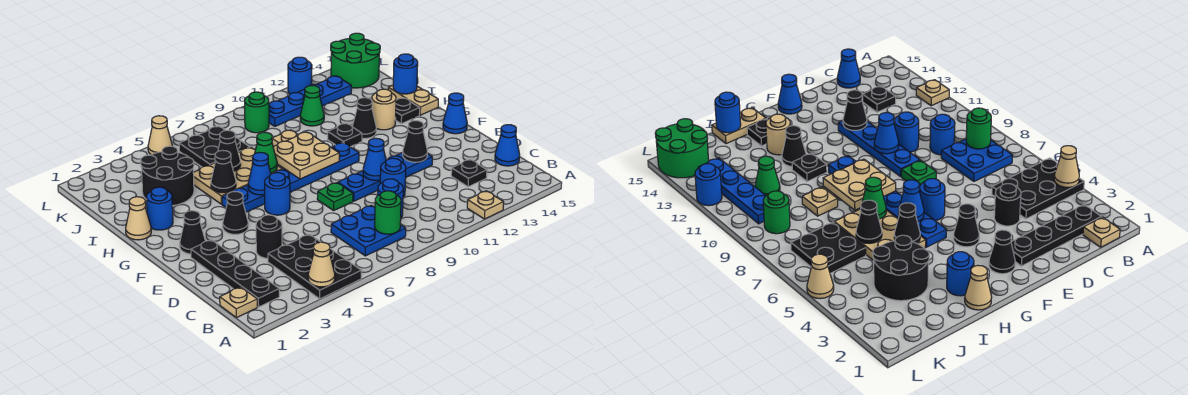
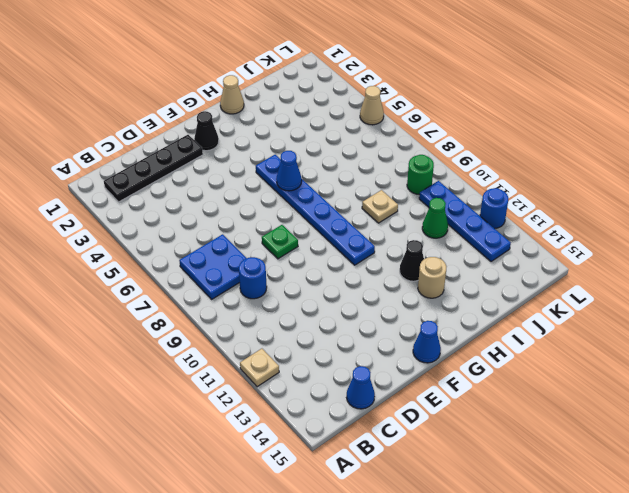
none -> black plate A4:C5 level 1
none -> tan plate B1 level 1
none -> black plate C13 level 1
none -> black round brick D4 level 1

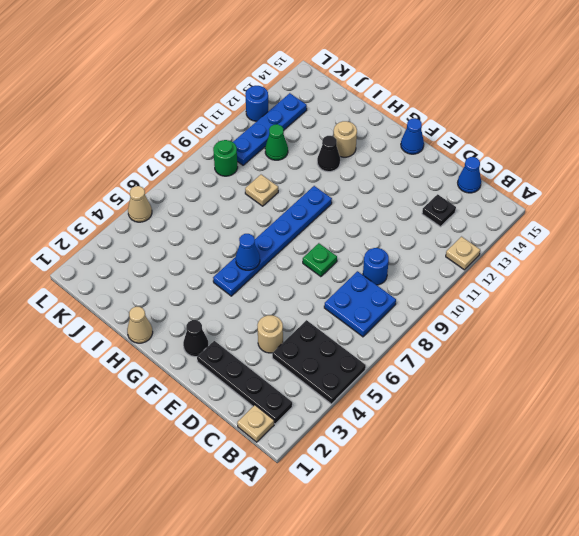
tan round brick D4 level 1 -> black round brick D4 level 1
none -> blue round brick D10 level 1
none -> blue plate E9:E12 level 1
none -> black cone F4 level 1
none -> blue round brick F6 level 1

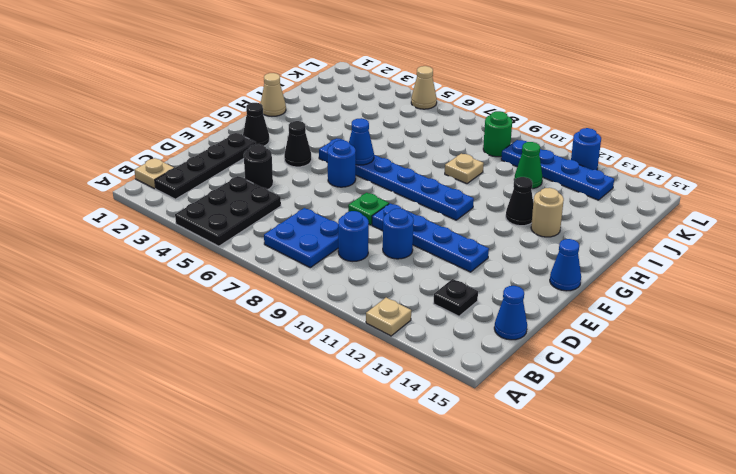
none -> blue round brick H2 level 1
none -> tan plate H5:I7 level 1
none -> black plate H11 level 1
none -> black plate H14 level 1

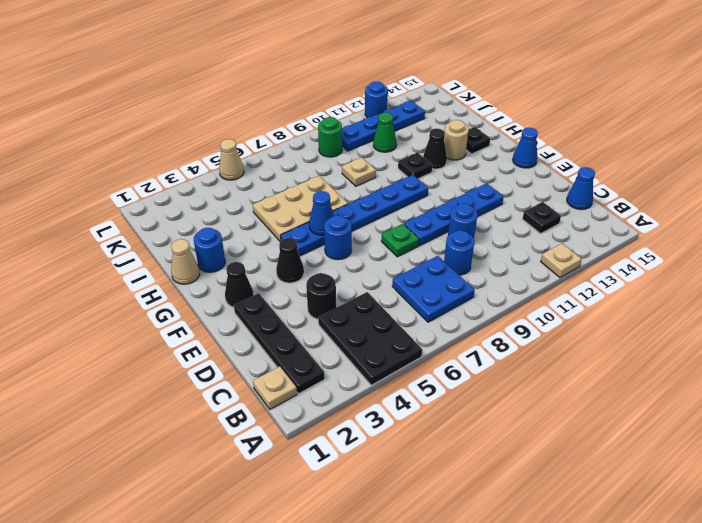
none -> tan plate H15:I15 level 1
none -> black round brick I3:J4 level 1
none -> black plate J6:K7 level 1
none -> green round brick K14:L15 level 1

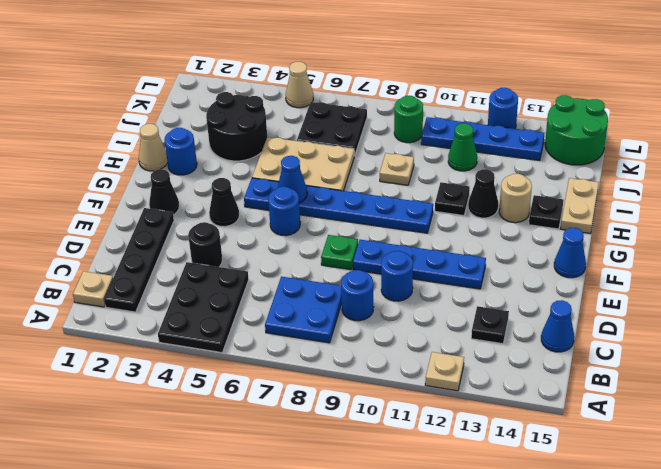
none -> tan cone A4 level 2
none -> green round brick B8 level 2
none -> blue cone E10 level 2
none -> black cone E12 level 2

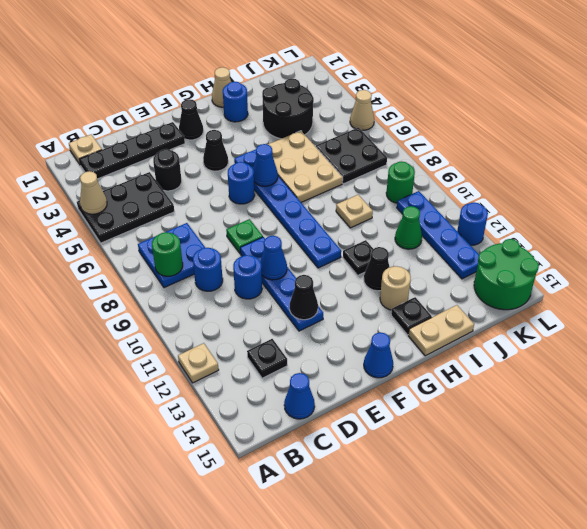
none -> tan plate G8:H9 level 2
none -> black cone H5 level 2
none -> green cone H7 level 2
none -> black cone I6 level 2

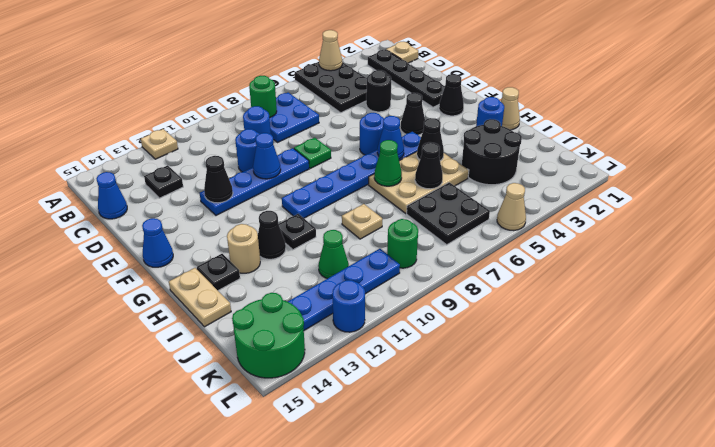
none -> tan plate G8:H9 level 2
none -> blue round brick I15 level 2

